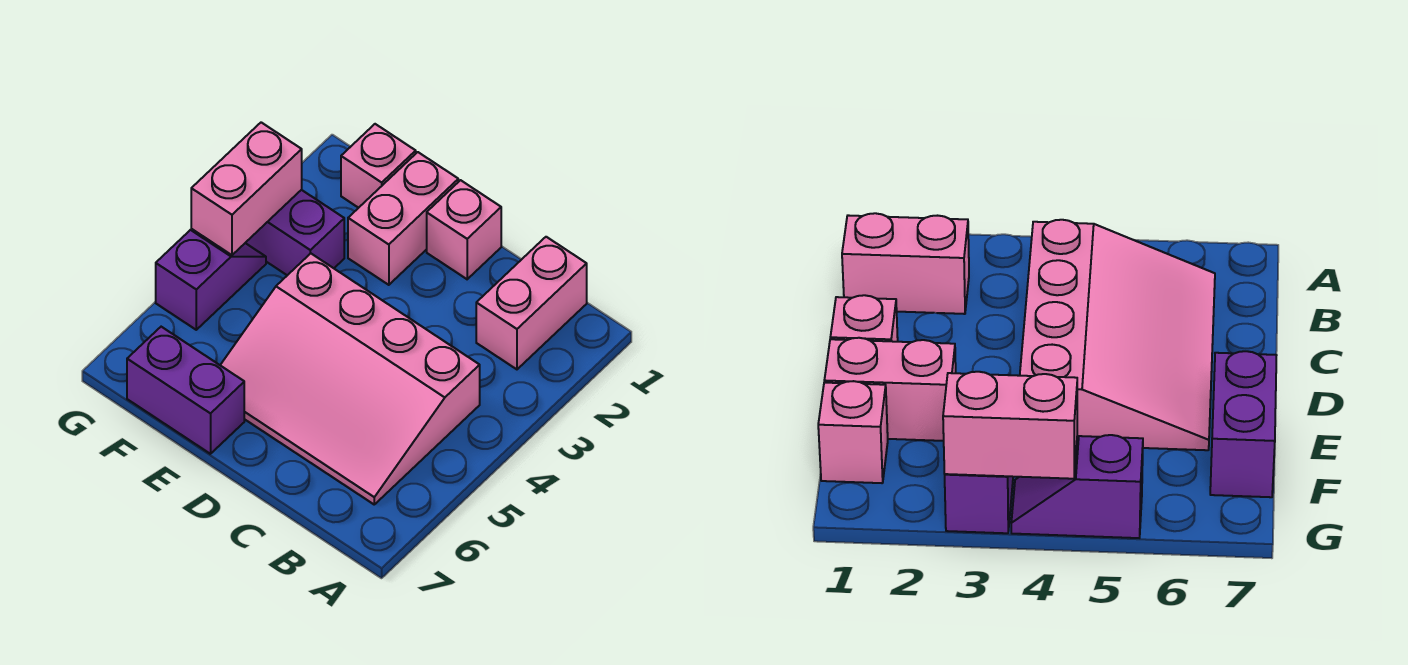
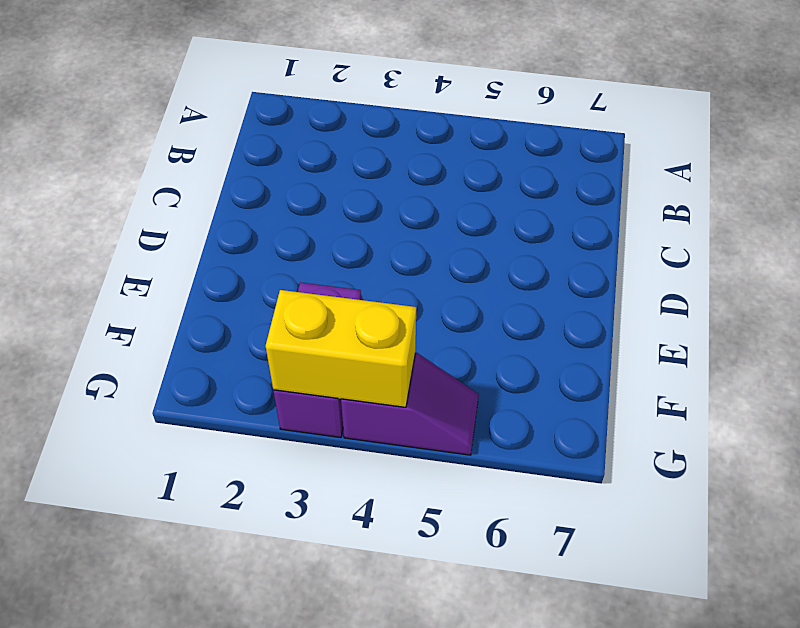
yellow brick G3:G4 level 2 -> pink brick G3:G4 level 2
purple slope G4:G5 level 1 top 4 -> purple slope G4:G5 level 1 top 5
none -> pink brick B1:B2 level 1
none -> pink slope B4:E6 level 1 top 4

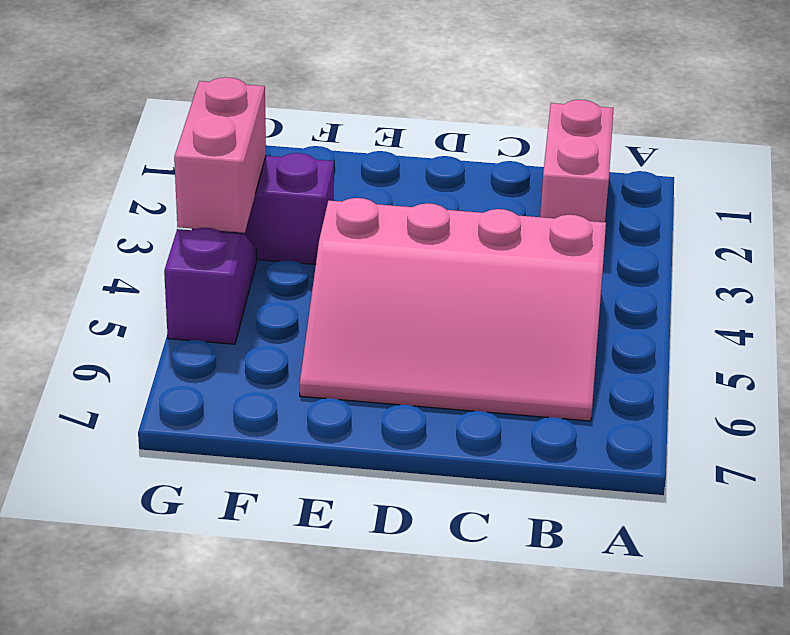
none -> pink brick D1 level 1
none -> pink brick E1:E2 level 1

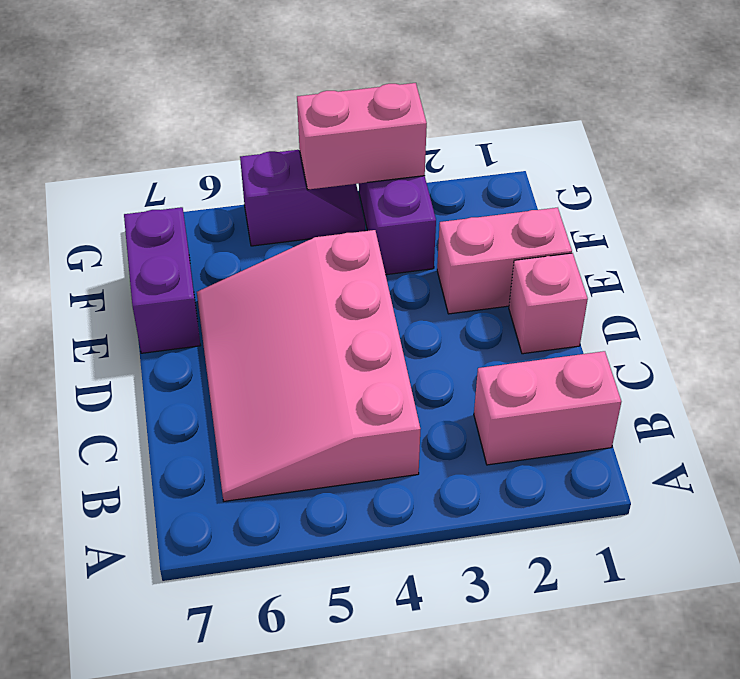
none -> pink brick F1 level 1

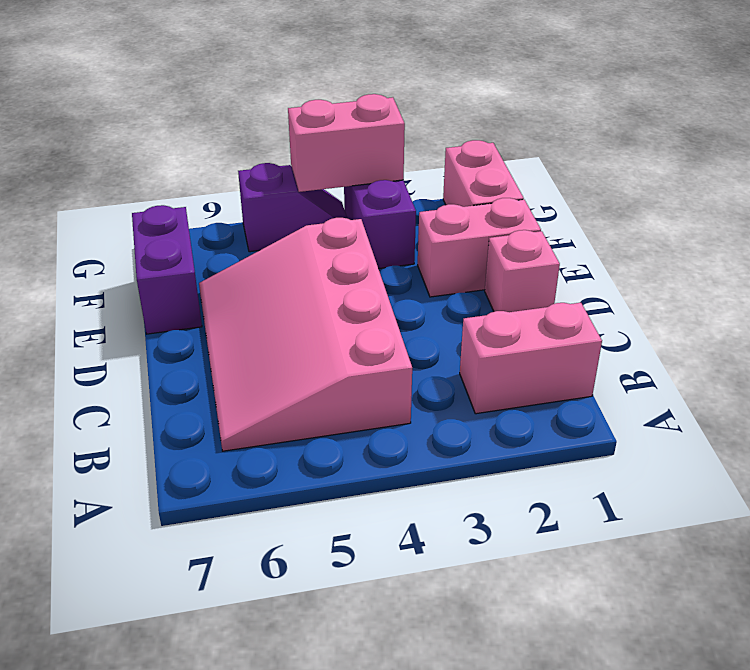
pink brick F1:G1 level 1 -> pink brick F1 level 1

